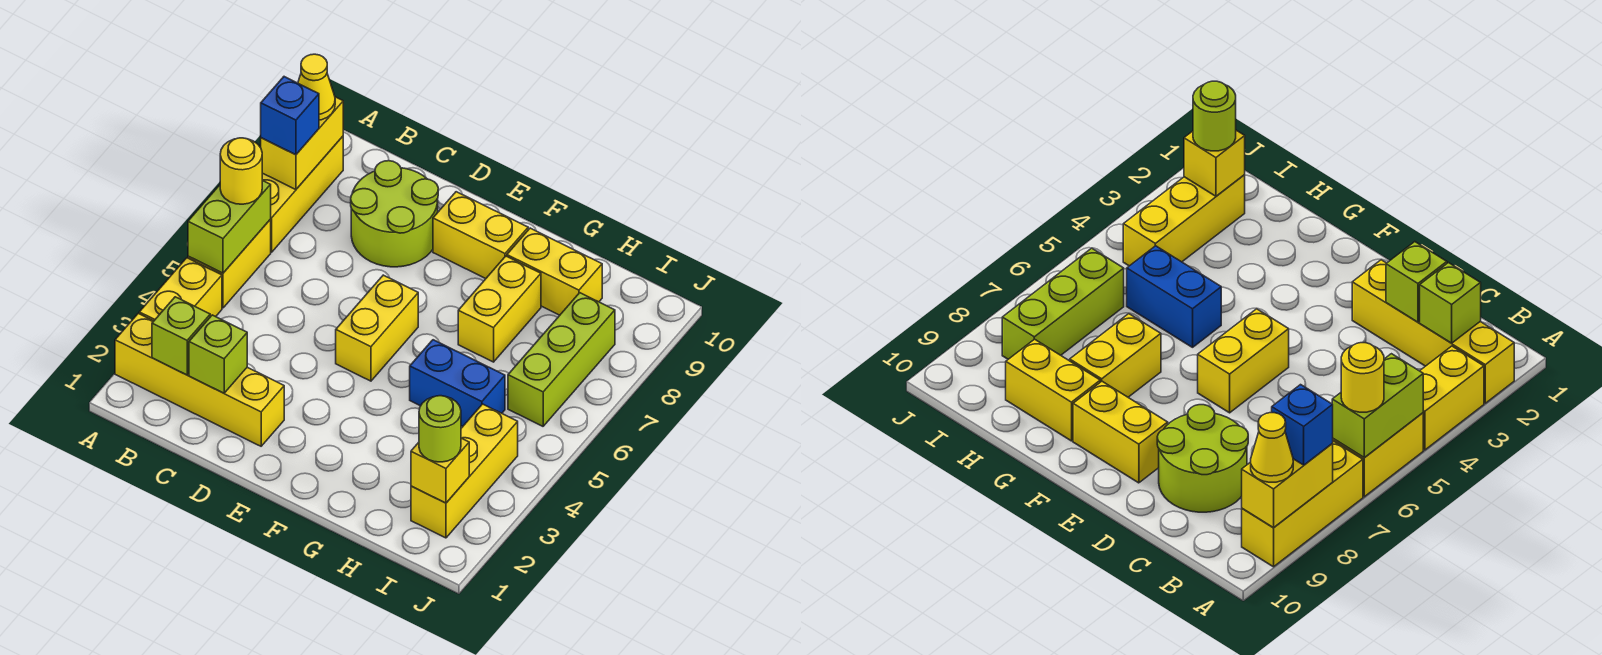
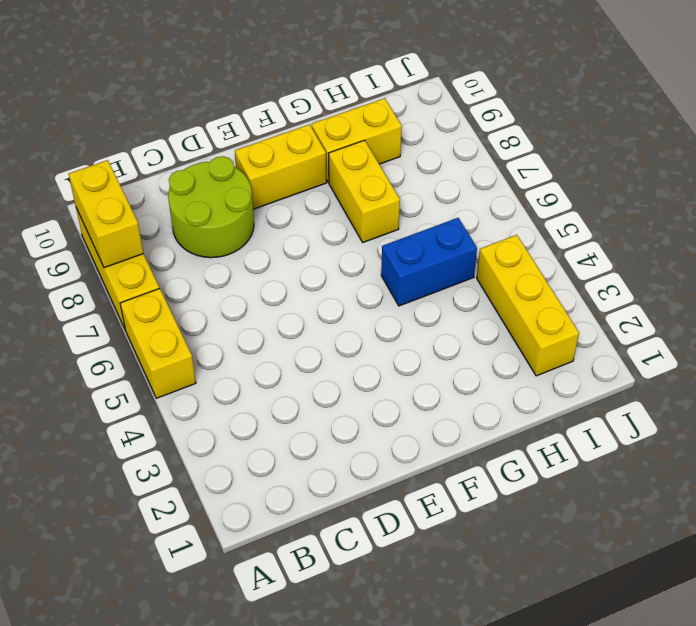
none -> yellow brick A2:D2 level 1
none -> yellow brick A3:A4 level 1
none -> yellow brick E5:E6 level 1

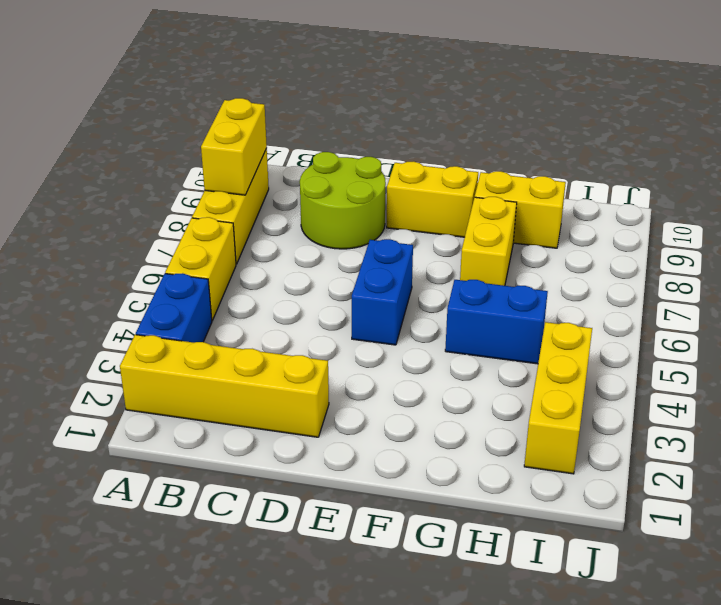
blue brick A3:A4 level 1 -> yellow brick A3:A4 level 1
blue brick E5:E6 level 1 -> yellow brick E5:E6 level 1
none -> lime brick I6:I8 level 1
none -> lime brick A5:A6 level 2
none -> lime brick B2 level 2

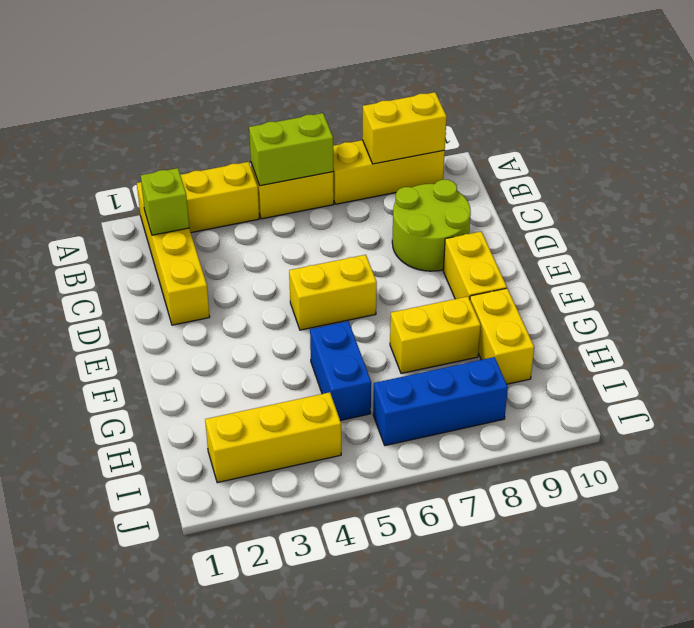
blue brick I6:I8 level 1 -> lime brick I6:I8 level 1
none -> lime brick C2 level 2
none -> yellow brick I2 level 2
none -> yellow round brick A6 level 3

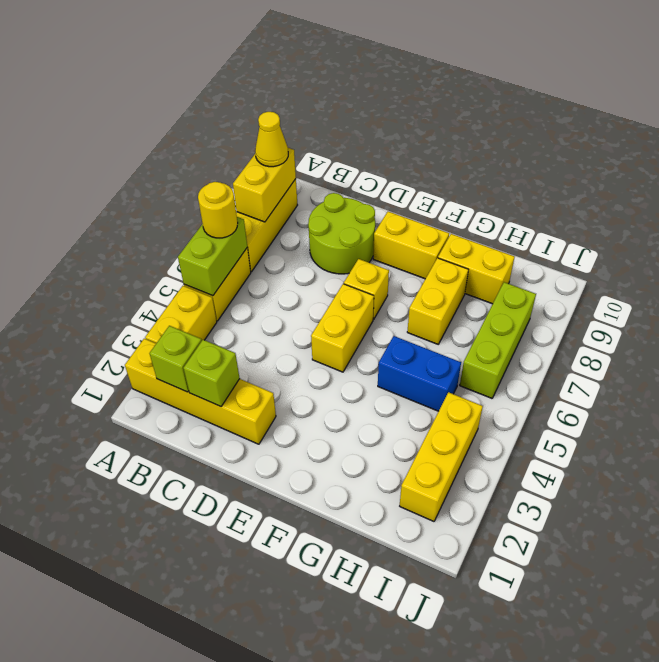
yellow brick E7 level 1 -> yellow brick I2 level 2
none -> blue brick A8 level 3
none -> lime round brick I2 level 3

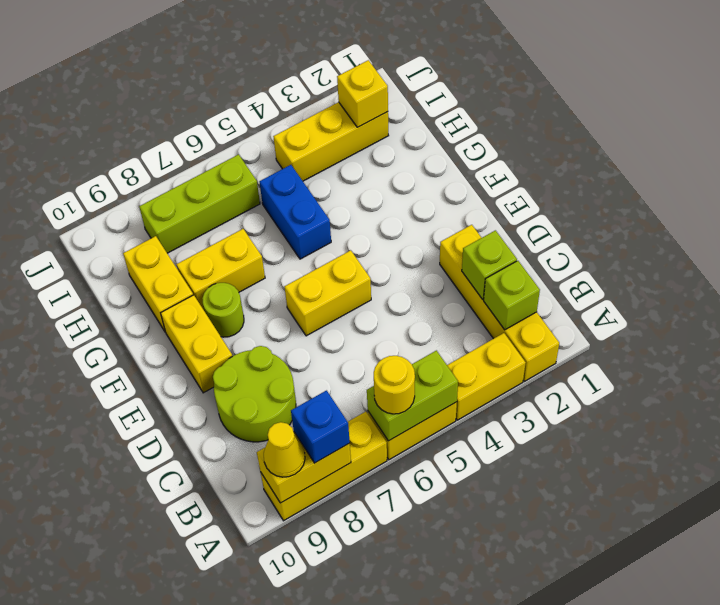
lime round brick F8 level 1 -> lime round brick I2 level 3

